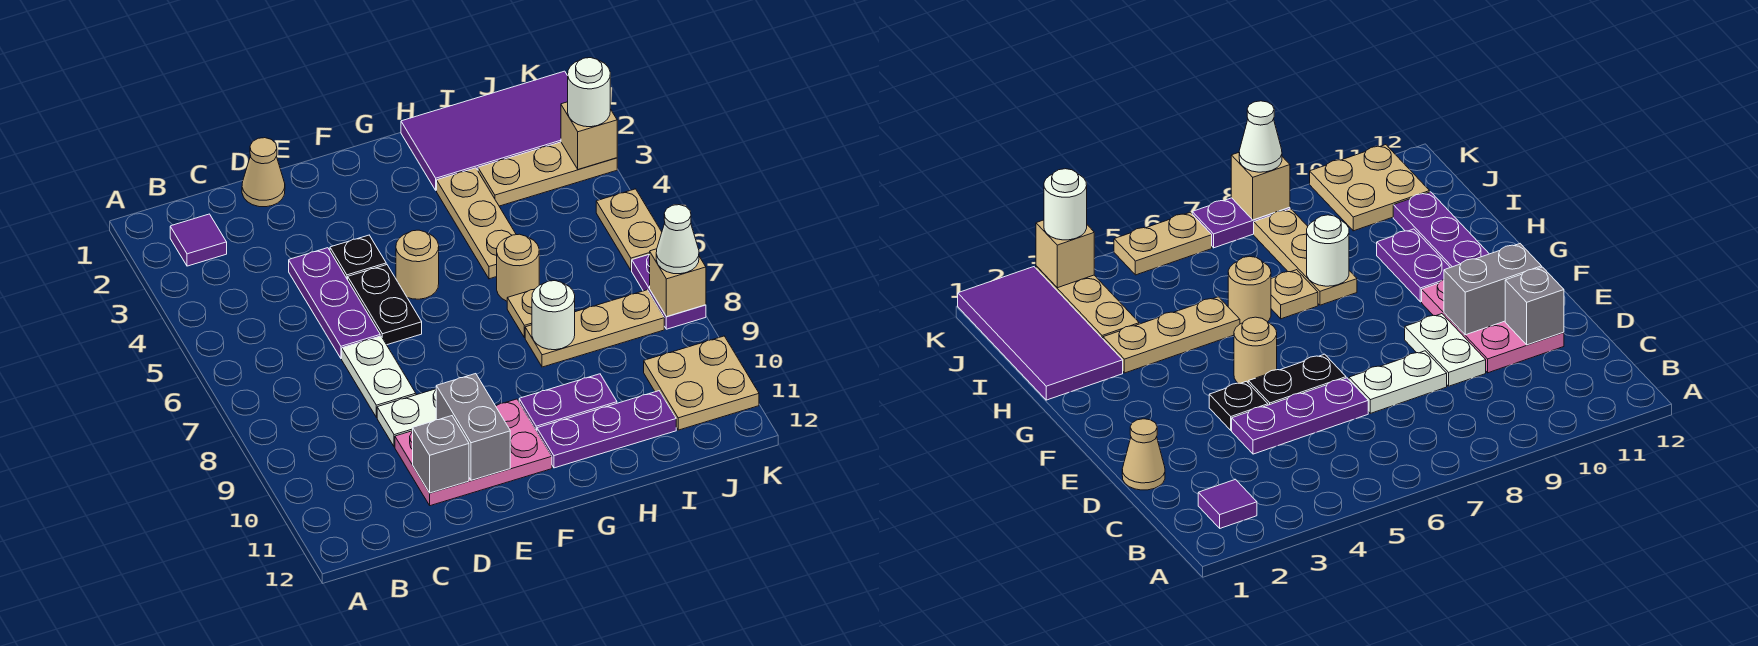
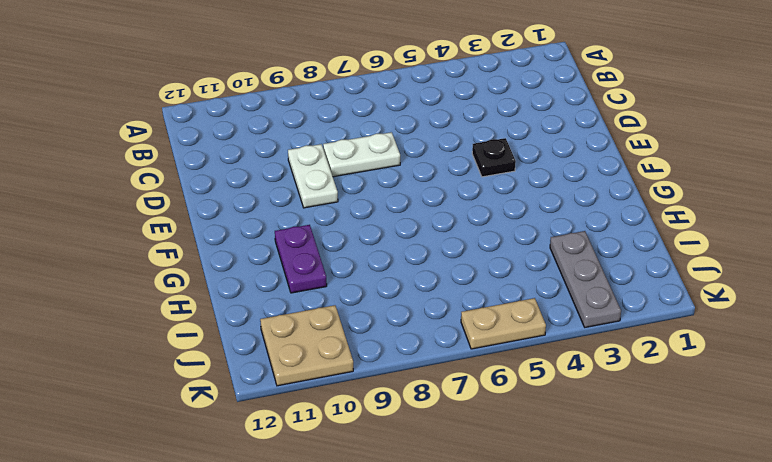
grey plate I3:K3 level 1 -> tan plate I3:K3 level 1
none -> purple tile B2 level 1
none -> tan cone D1 level 1
none -> purple plate D4:D6 level 1

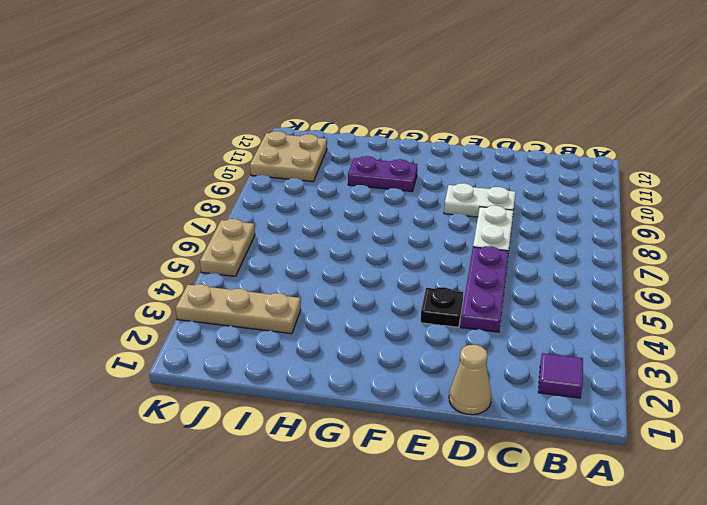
none -> pink plate D10:F11 level 1
none -> black plate E5:E6 level 1
none -> tan round brick F5 level 1

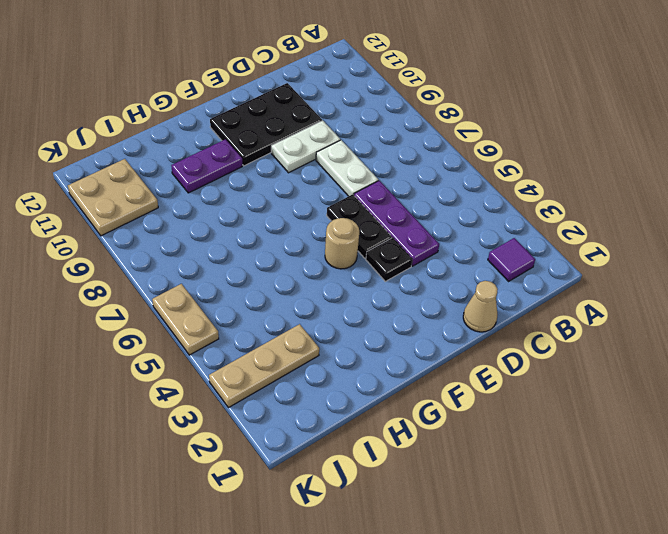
black plate D10:F11 level 1 -> pink plate D10:F11 level 1
none -> purple plate G11:I11 level 1
none -> purple tile H1:K2 level 1
none -> tan plate H3:H5 level 1

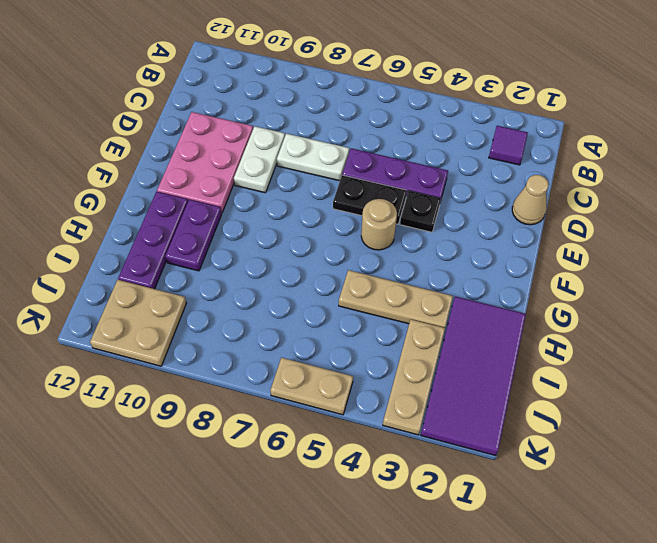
none -> tan round brick H6 level 1
none -> tan plate H7 level 1
none -> tan plate H8:J8 level 1

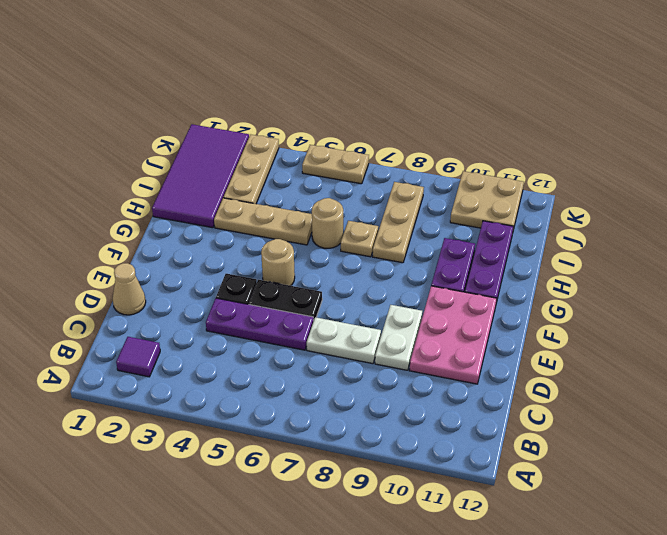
none -> purple plate K7:K8 level 1
none -> grey brick D11 level 2
none -> grey brick E10:E11 level 2

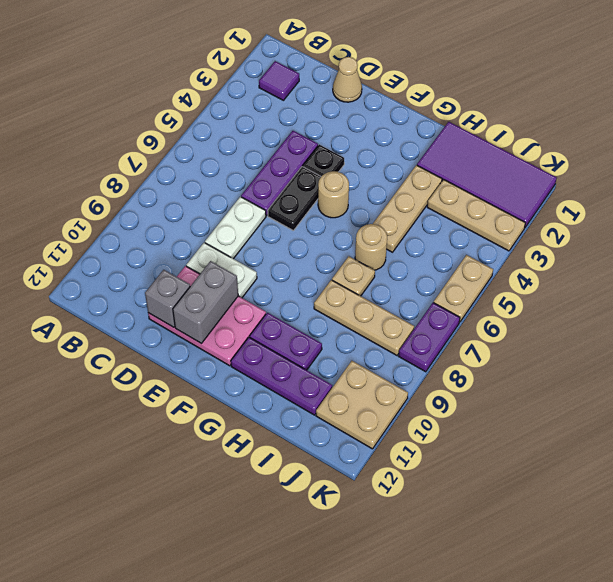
none -> white round brick H8 level 2
none -> tan brick K3 level 2
none -> tan brick K8 level 2

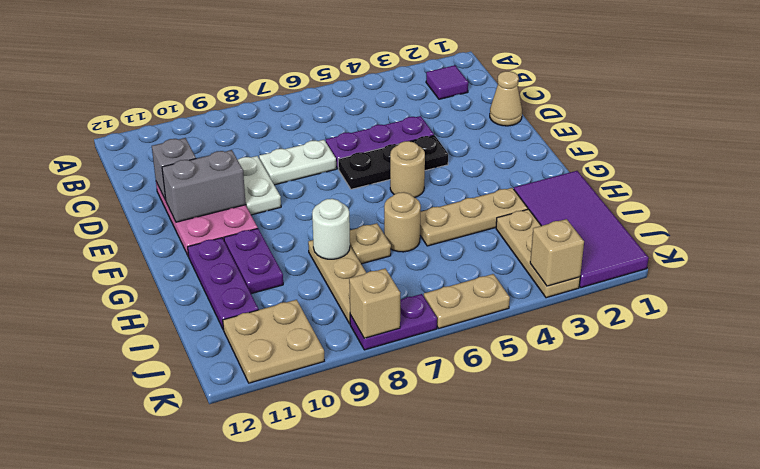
none -> white round brick K3 level 3
none -> white cone K8 level 3

